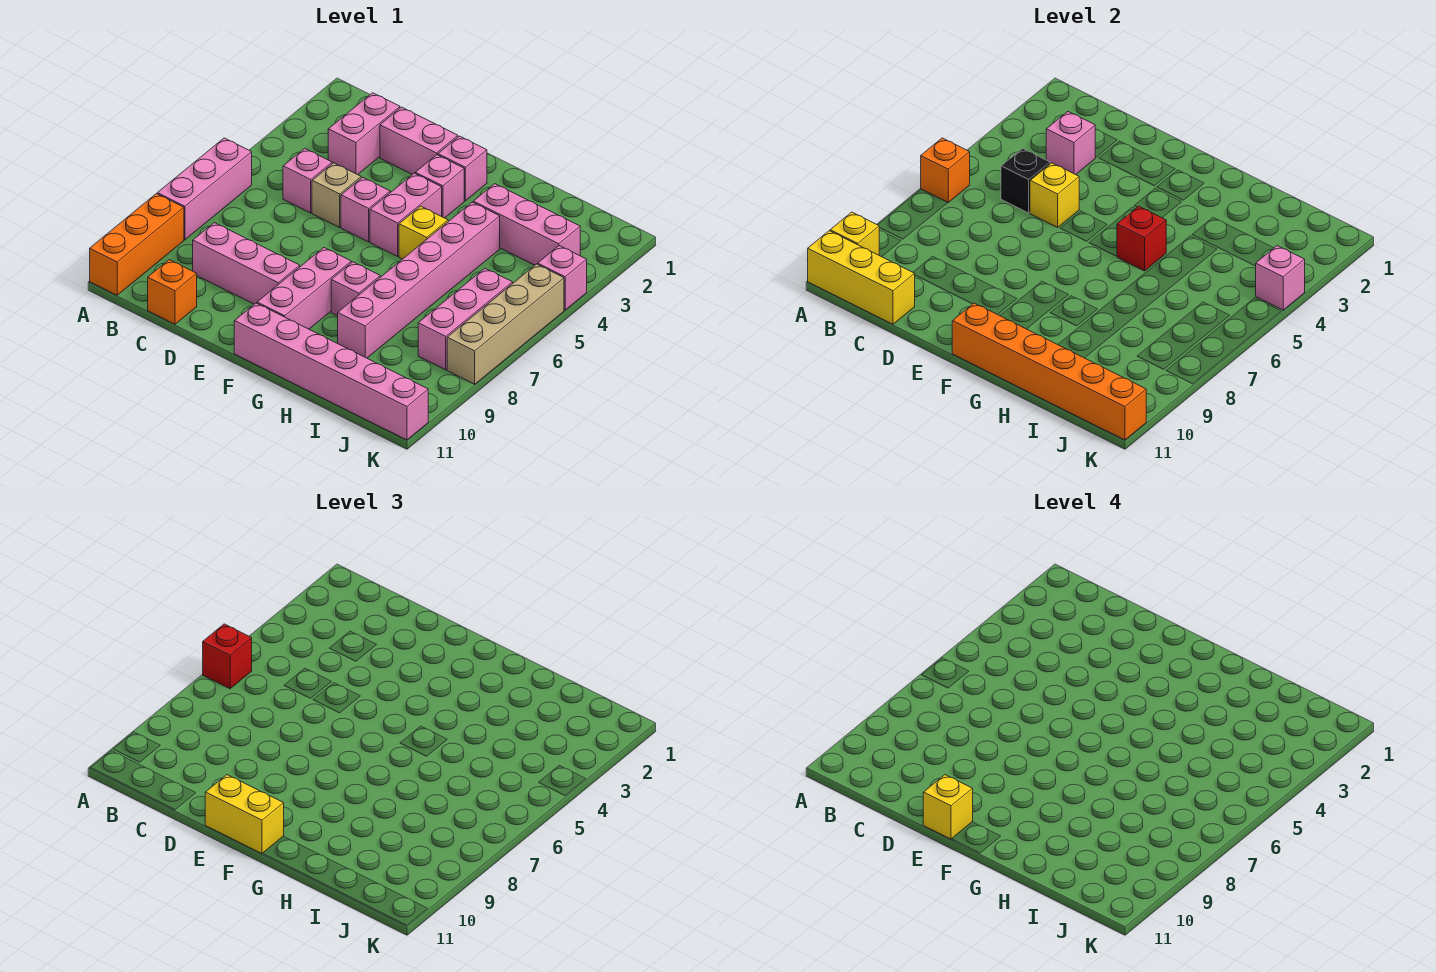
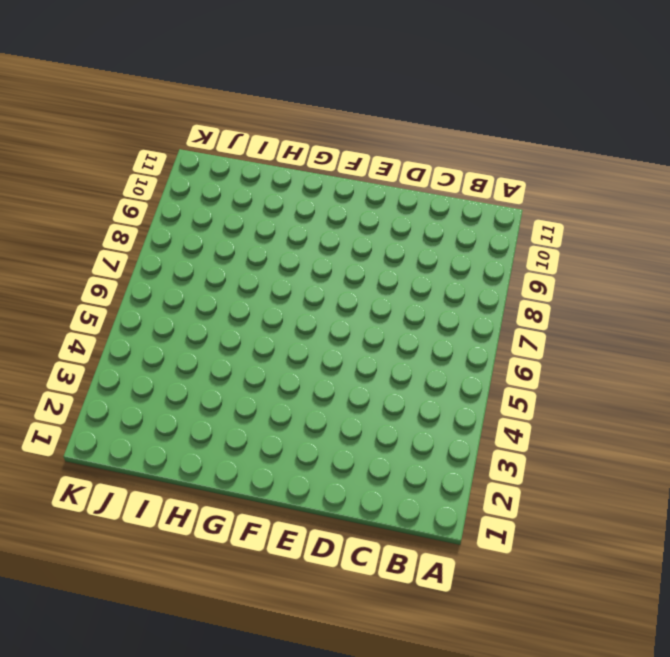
none -> pink brick A6:A8 level 1
none -> orange brick A9:A11 level 1
none -> pink brick C2:C3 level 1
none -> pink brick C5 level 1

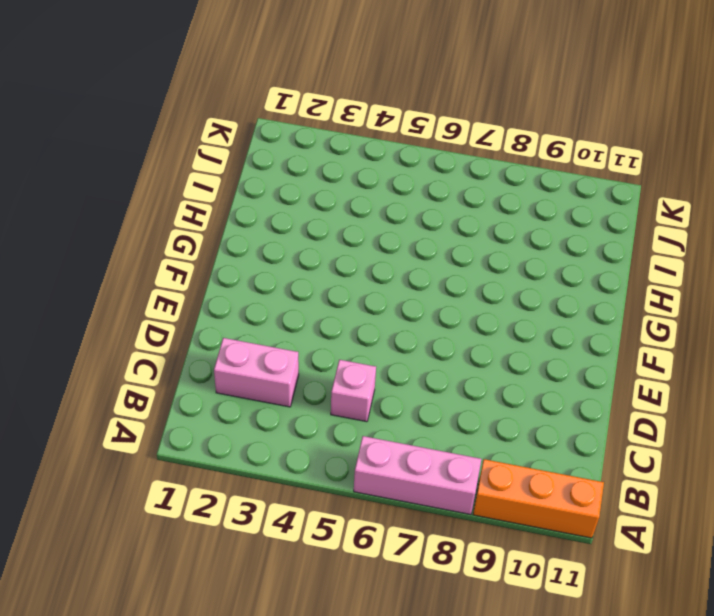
none -> pink brick C9:E9 level 1
none -> orange brick C11 level 1
none -> pink brick D2:E2 level 1
none -> tan brick D5 level 1

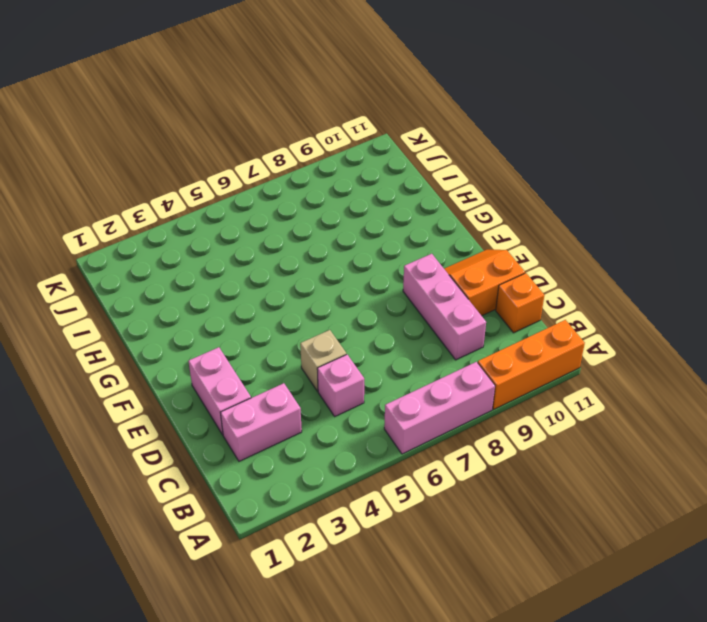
orange slope D10:E11 level 1 top D -> none
none -> pink brick E5 level 1
none -> pink brick F2 level 1
none -> pink brick F3 level 1
none -> pink brick F4:F5 level 1

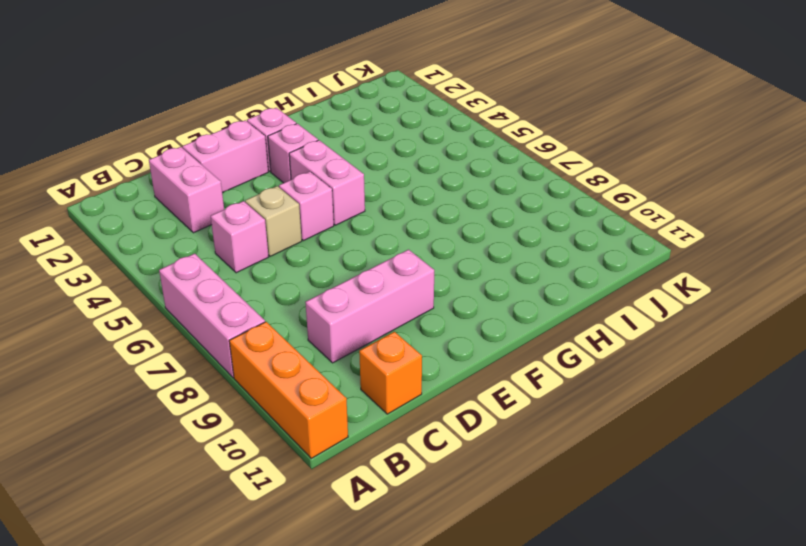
none -> pink brick F8:F10 level 1
none -> pink brick F11:K11 level 1
none -> yellow brick G5 level 1
none -> pink brick G8 level 1

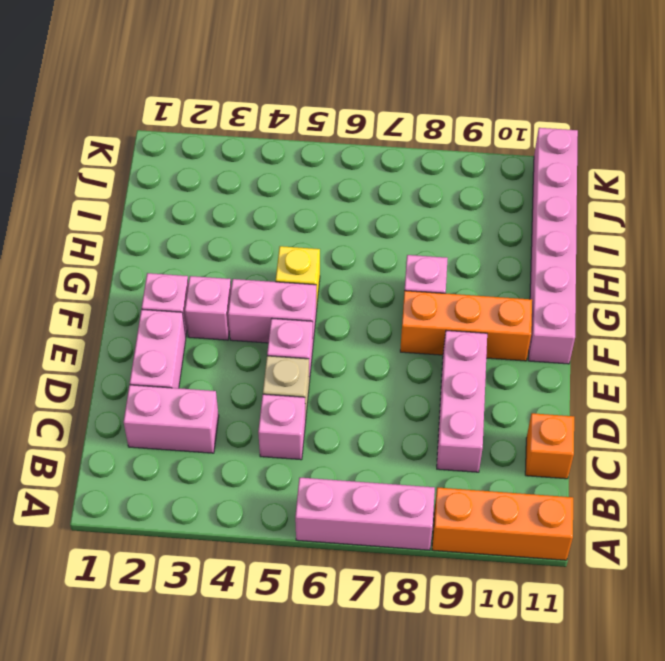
orange brick F8:F10 level 1 -> pink brick F8:F10 level 1
none -> pink brick H3:J3 level 1
none -> pink brick H4:H9 level 1
none -> pink brick J6:J8 level 1
none -> pink brick K4 level 1

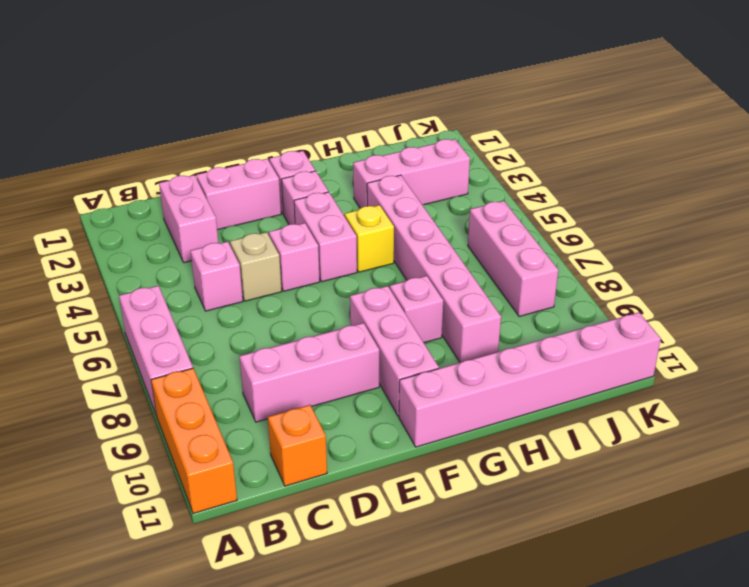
none -> pink brick K4 level 1
none -> tan brick K5:K8 level 1
none -> orange brick A6 level 2
none -> yellow brick A10 level 2

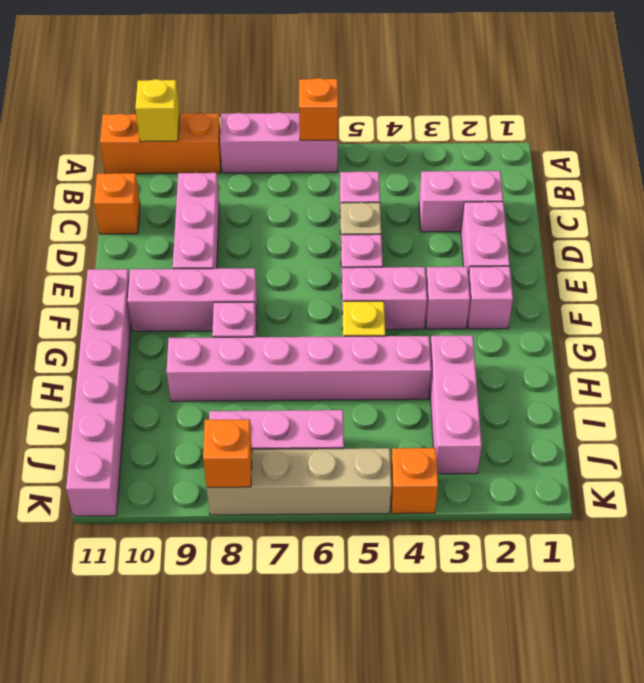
orange brick K4 level 1 -> pink brick K4 level 1
orange brick K8 level 2 -> none
none -> yellow brick A11:C11 level 2
none -> pink brick C3 level 2
none -> black brick C5 level 2
none -> yellow brick D5 level 2

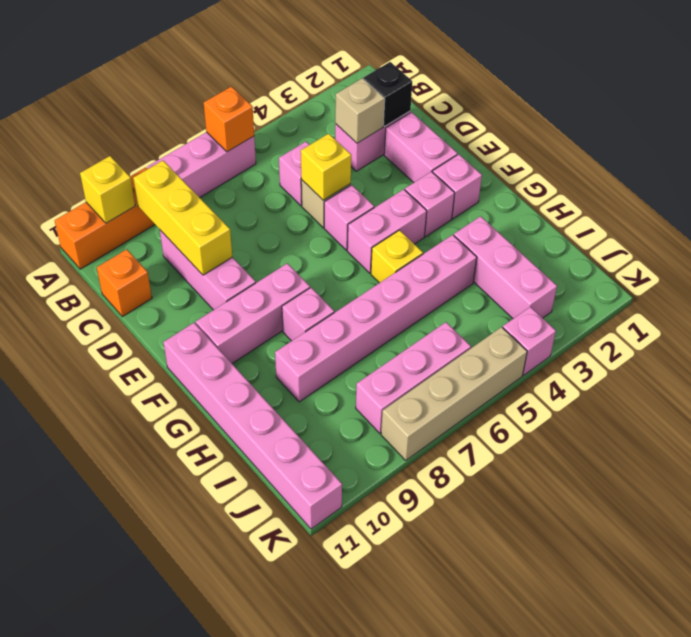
yellow brick B9:D9 level 2 -> yellow brick A11:C11 level 2
black brick C2 level 2 -> black brick C5 level 2
tan brick C3 level 2 -> pink brick C3 level 2
none -> orange brick F11:K11 level 2
none -> red brick G5 level 2
none -> pink brick K4 level 2
none -> red brick A6 level 3

